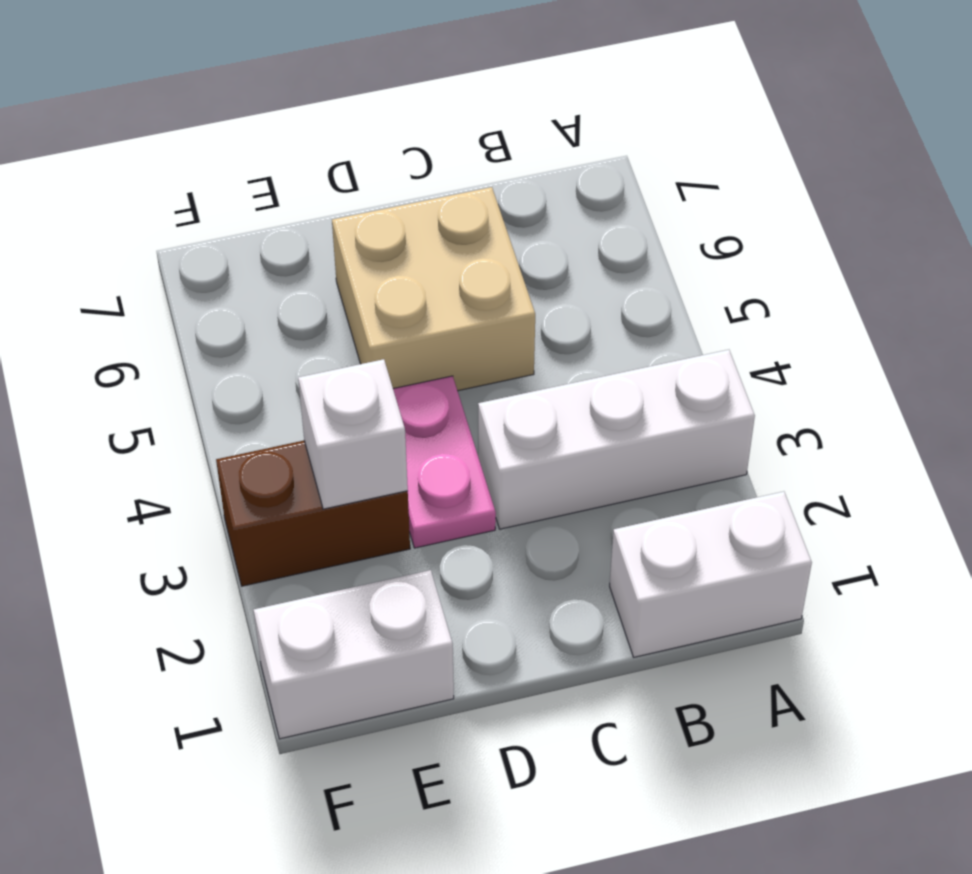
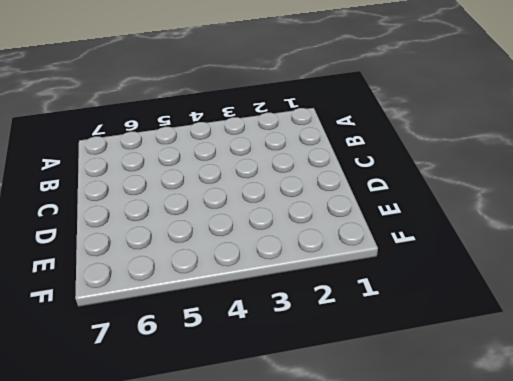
none -> white brick A1:B1 level 1
none -> white brick A3:C3 level 1

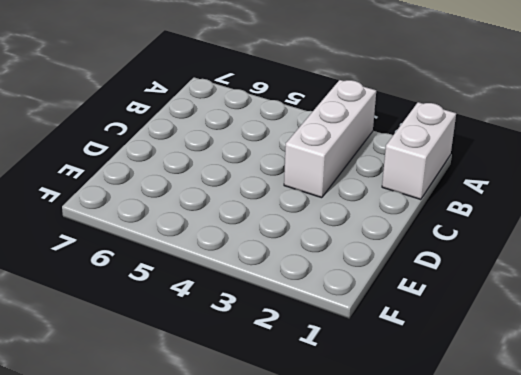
none -> tan brick C5:D6 level 1
none -> pink plate D3:D4 level 1

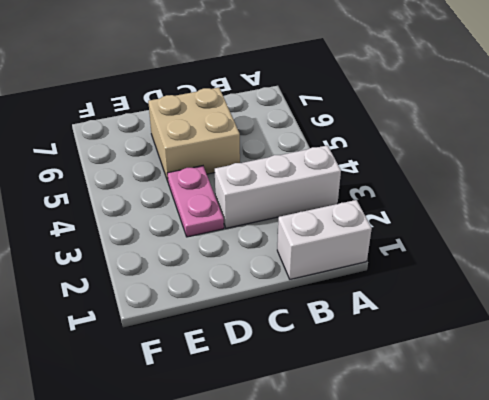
none -> white brick E1:F1 level 1
none -> brown brick E3:F3 level 1

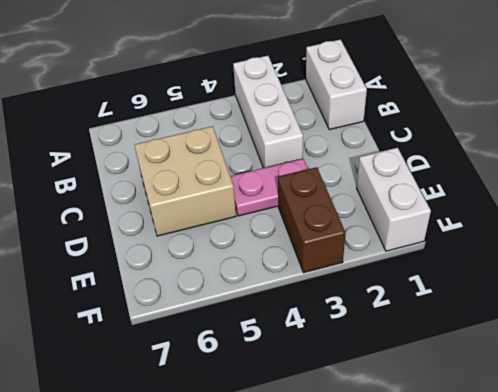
none -> white brick E3 level 2

